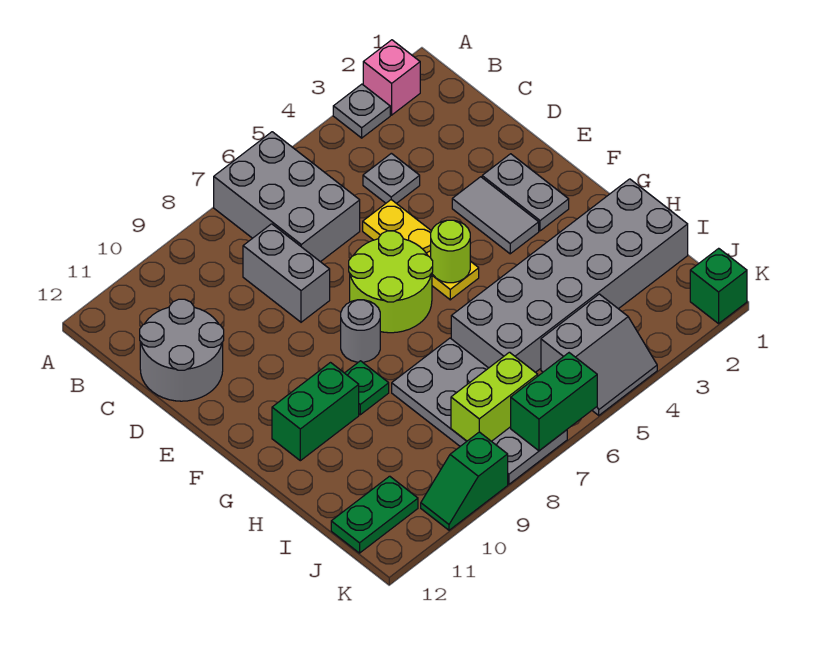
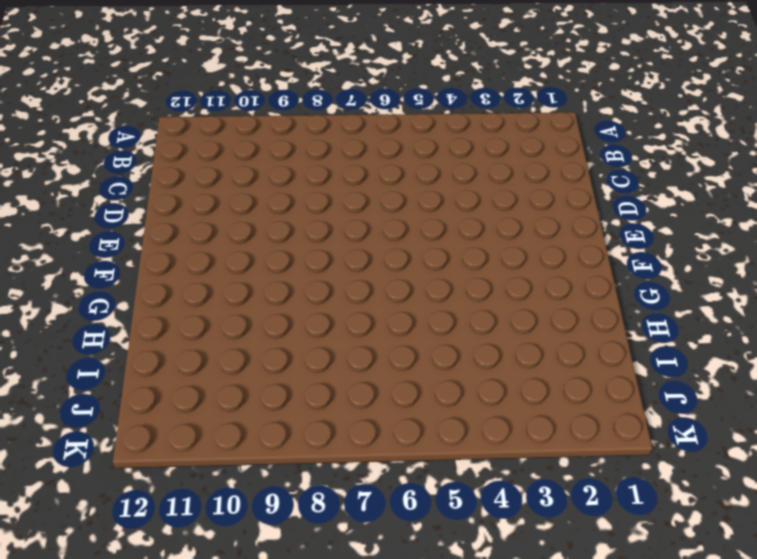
none -> pink brick A2 level 1
none -> grey plate A3 level 1
none -> grey brick A6:C7 level 1

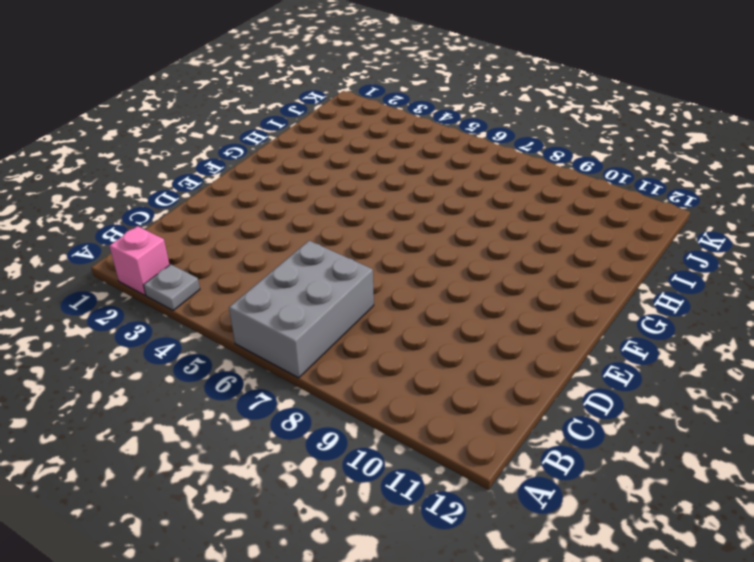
none -> grey plate C4 level 1
none -> grey brick C8:D8 level 1
none -> grey round brick C11:D12 level 1

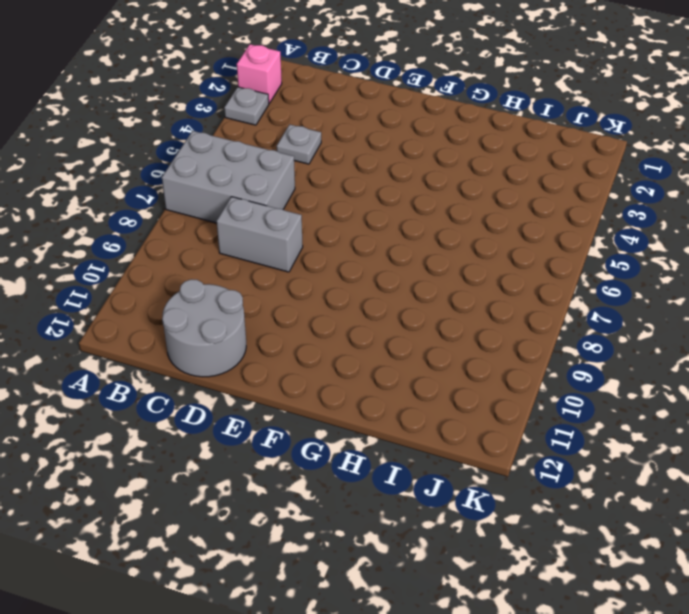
none -> yellow plate D5:F5 level 1
none -> grey plate E2:F2 level 1
none -> grey tile E3:F3 level 1

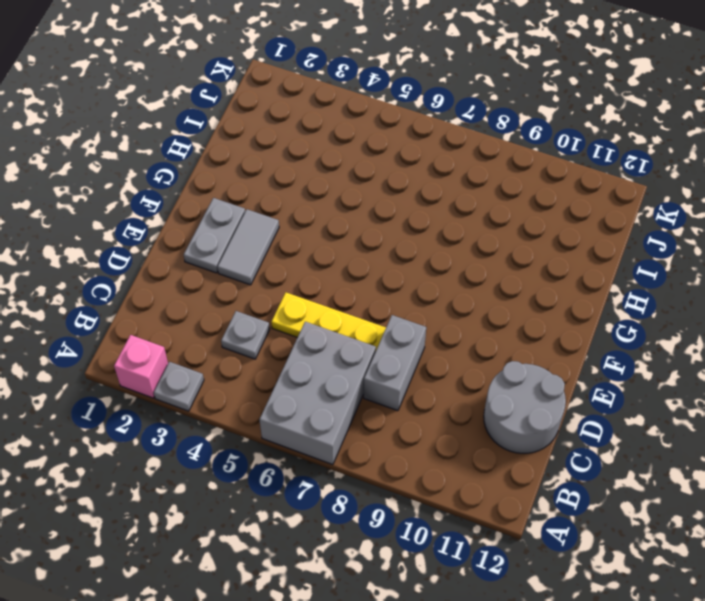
yellow plate D5:D7 level 1 -> yellow plate D5:F5 level 1
none -> lime round brick E6:F7 level 1
none -> grey round brick F8 level 1
none -> green plate G9 level 1

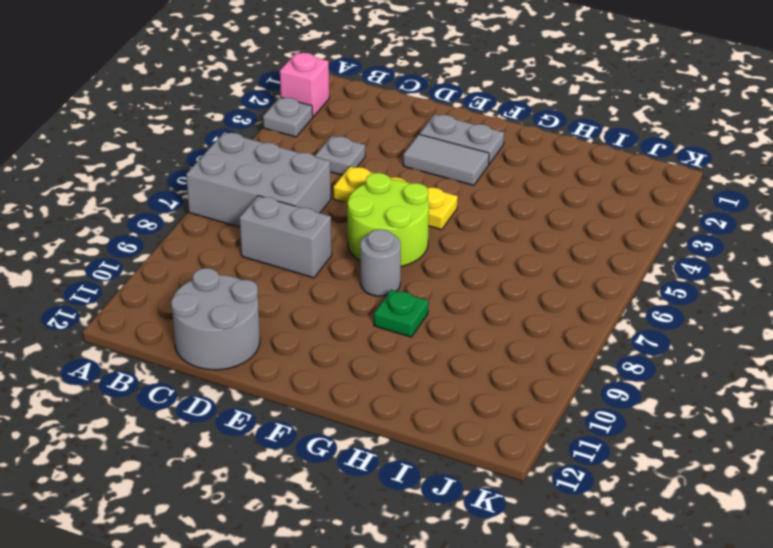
none -> green brick G10:G11 level 1
none -> grey brick H1:I6 level 1
none -> grey plate H7:K8 level 1

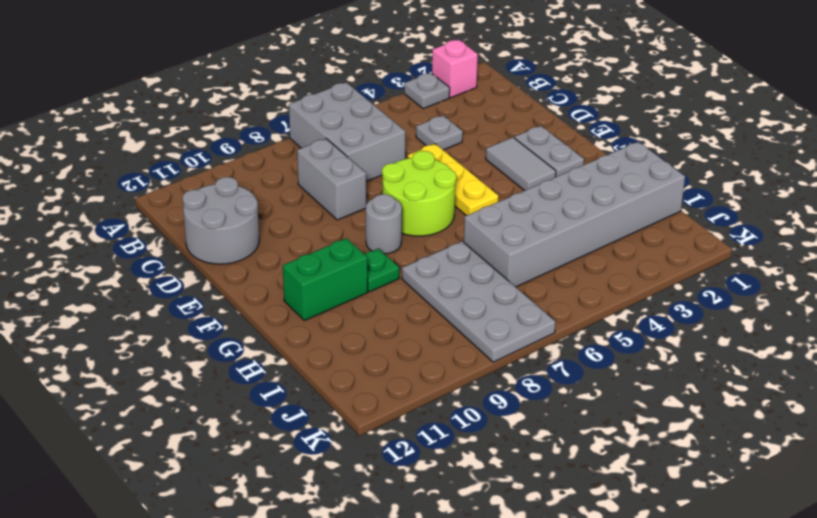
none -> grey slope J4:K5 level 1 top J
none -> green plate J11:J12 level 1
none -> green brick K1 level 1

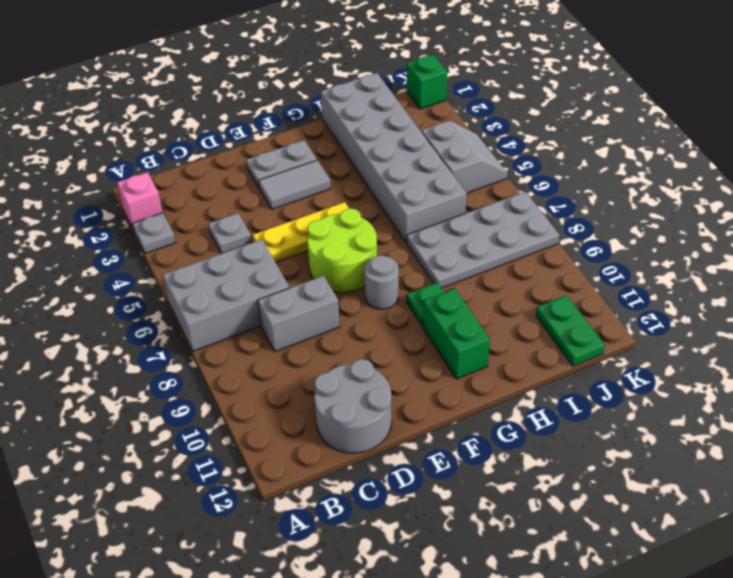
none -> green slope K9:K10 level 1 top 9
none -> lime round brick F5 level 2
none -> lime brick J7:J8 level 2

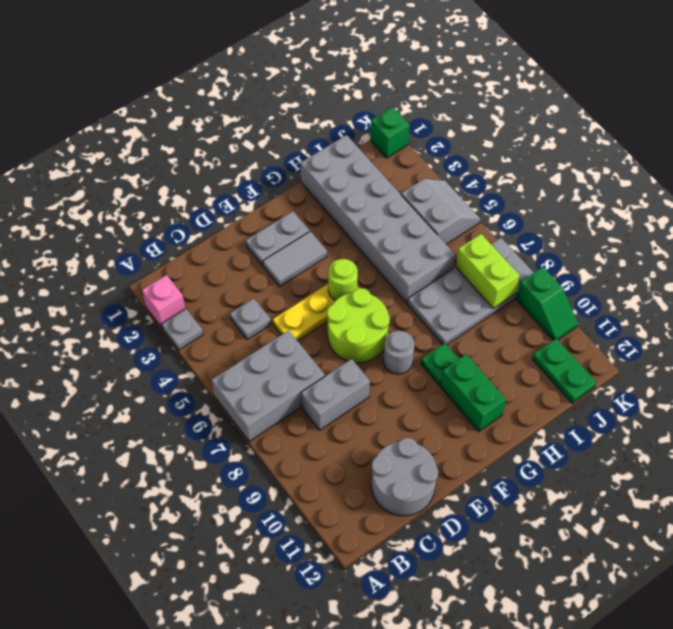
none -> green brick K6:K7 level 2

